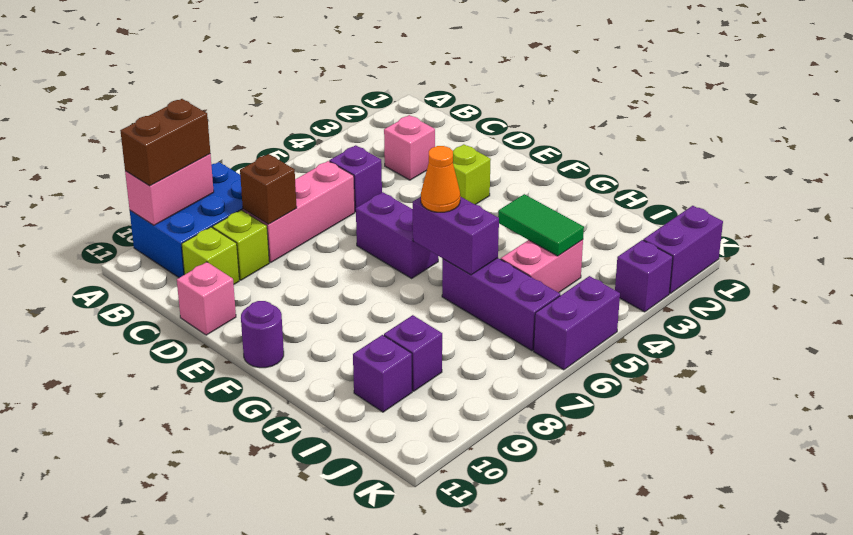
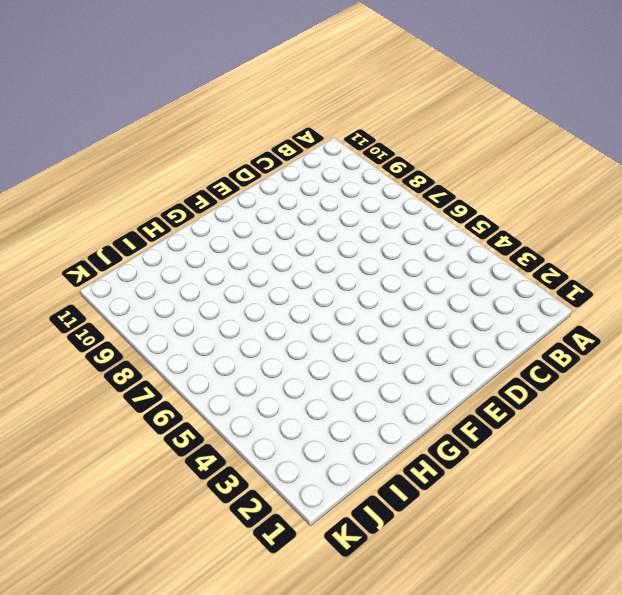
none -> blue brick A8:B10 level 1
none -> pink brick C3 level 1
none -> purple brick C5 level 1

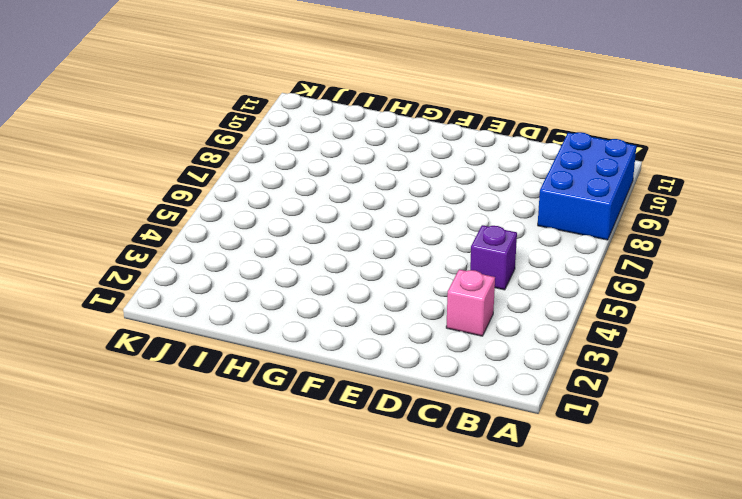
none -> pink brick C6:C8 level 1
none -> lime brick C9 level 1
none -> lime brick C10 level 1

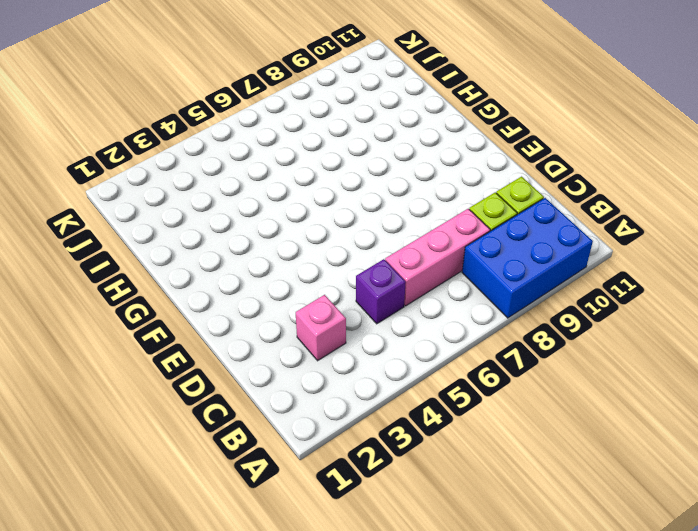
none -> pink brick D11 level 1
none -> lime brick E3 level 1
none -> purple brick E6:F6 level 1

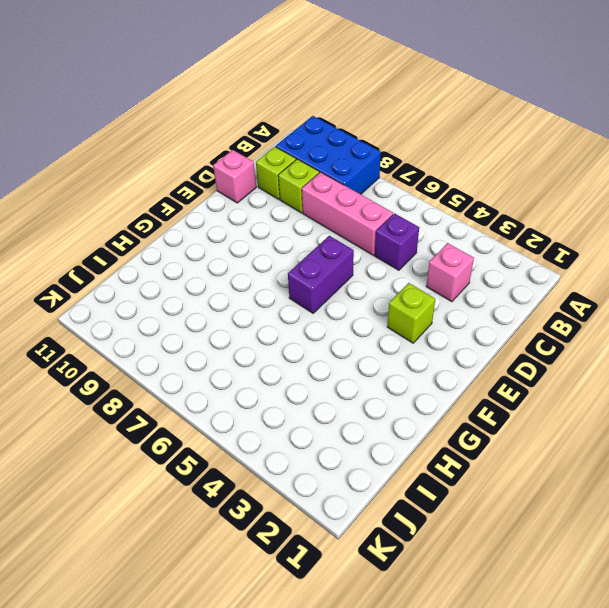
none -> purple round brick F11 level 1
none -> purple brick H6:J6 level 1
none -> pink brick I4:I5 level 1

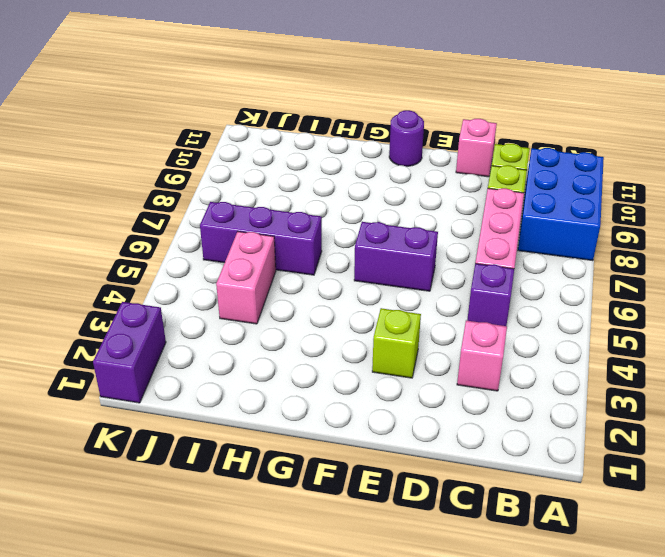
none -> purple brick I9 level 1
none -> purple brick I10 level 1
none -> purple brick K3 level 1

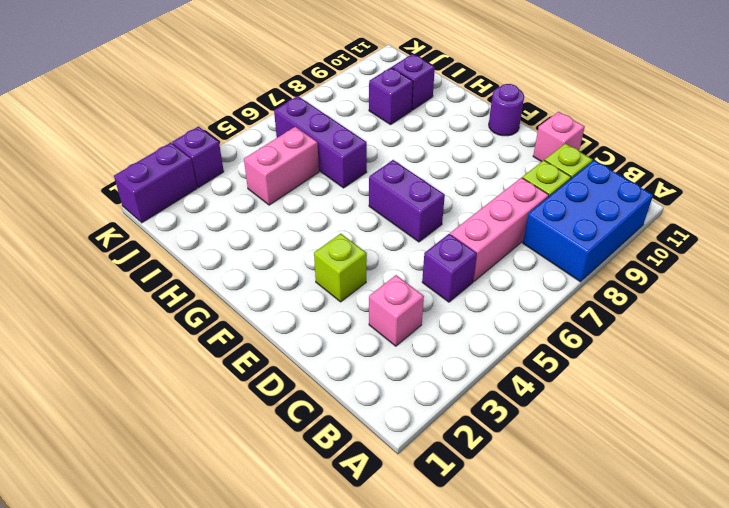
none -> purple brick K5:K6 level 1
none -> pink brick A9:A10 level 2
none -> brown brick C8 level 2

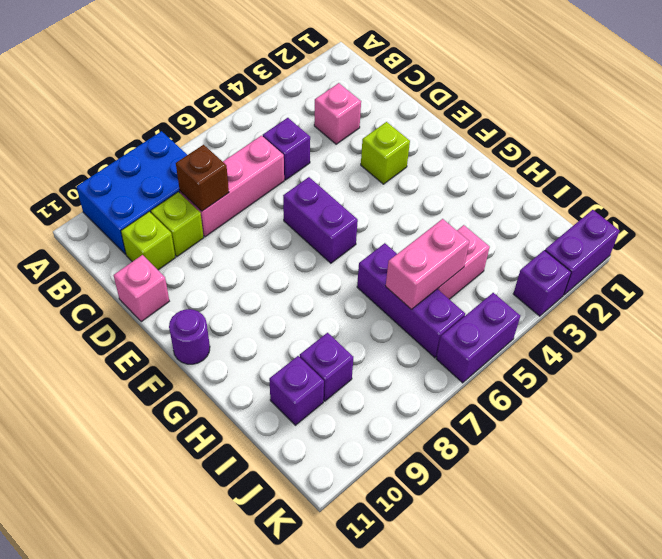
pink brick I5:I6 level 2 -> pink brick A9:A10 level 2
none -> purple brick G6:H6 level 2
none -> green tile H4:I4 level 2
none -> brown brick A9:A10 level 3

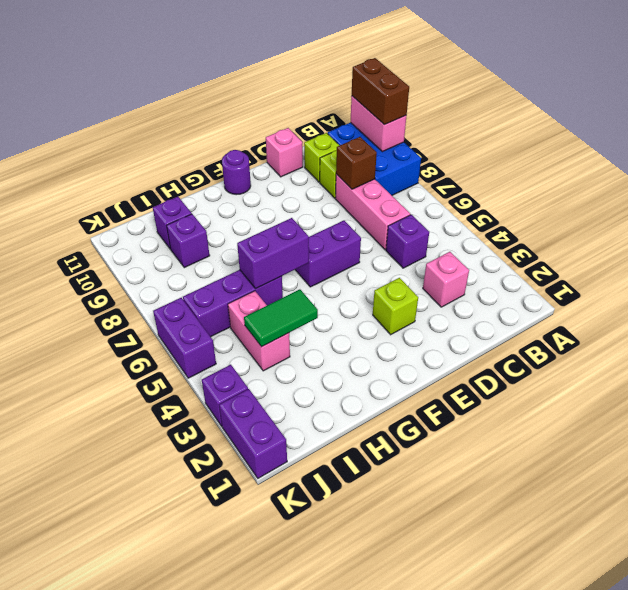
none -> orange cone G6 level 3

